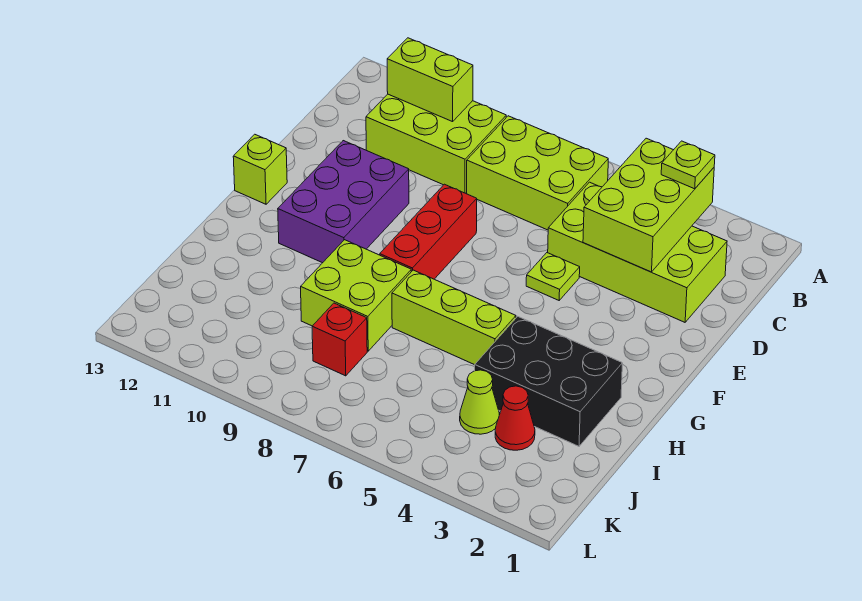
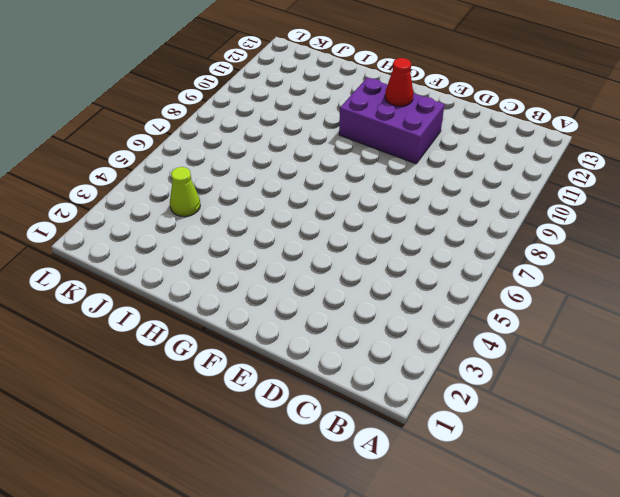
red cone F11 level 2 -> red cone J3 level 1
none -> lime brick B6:C8 level 1
none -> lime brick B9:C11 level 1
none -> lime brick C2:D5 level 1

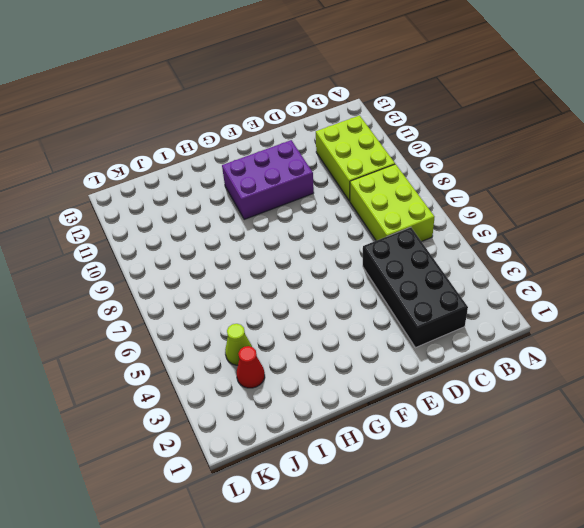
black brick C2:D5 level 1 -> lime brick C2:D5 level 1
none -> lime plate E5 level 1
none -> red brick E8:G8 level 1
none -> lime brick F13 level 1

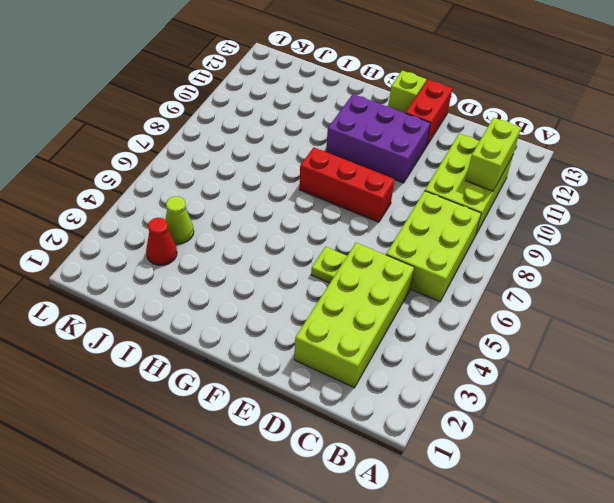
red brick E12:E13 level 1 -> none
none -> black brick H2:I4 level 1
none -> lime brick H5:H7 level 1
none -> lime brick H8:I9 level 1

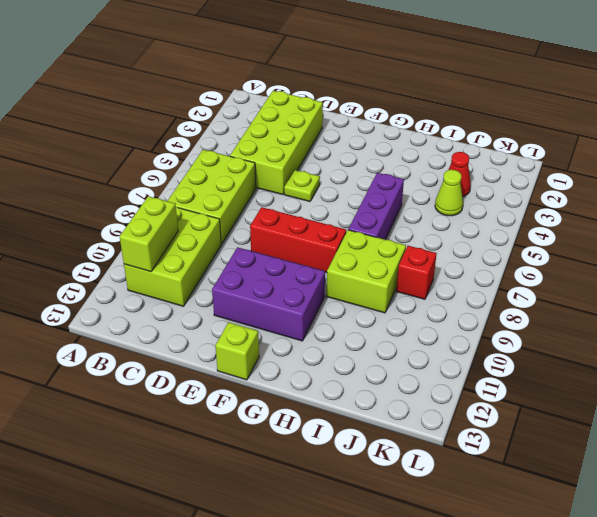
purple brick H5:H7 level 1 -> lime brick H5:H7 level 1
none -> black brick H2:I4 level 1
none -> lime brick B3:D4 level 2
none -> lime plate B3 level 3

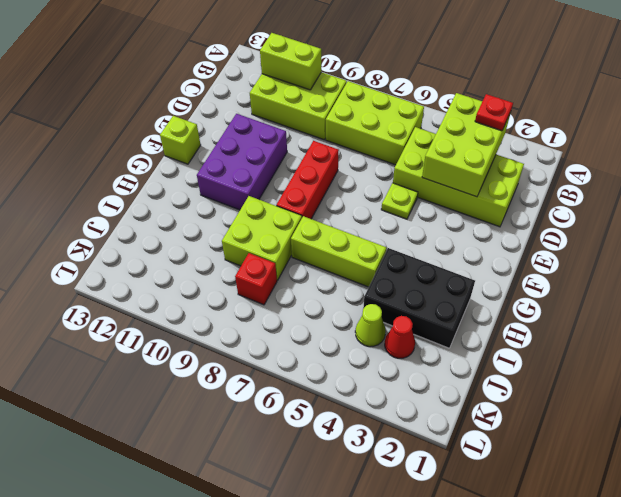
red plate B3 level 3 -> lime plate B3 level 3

